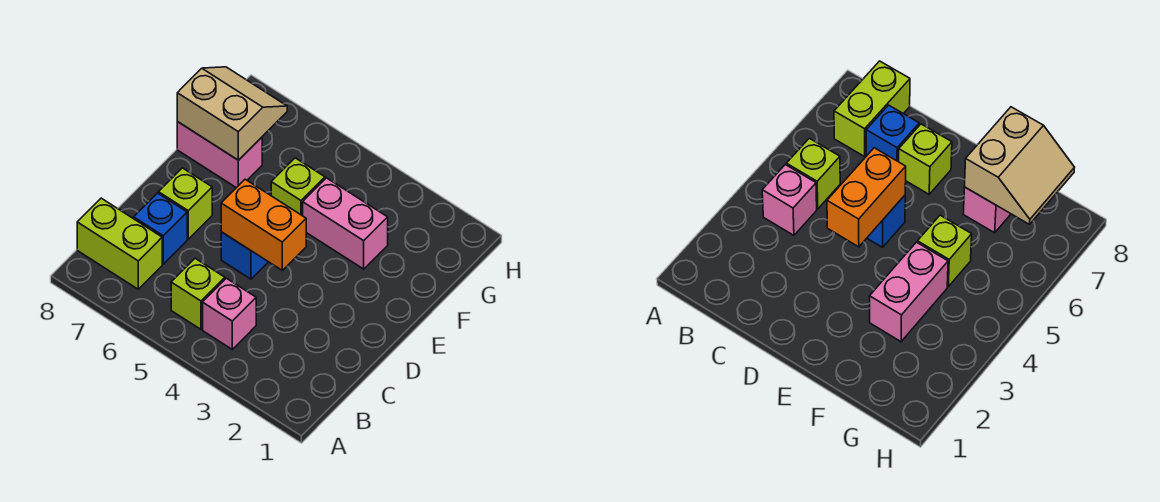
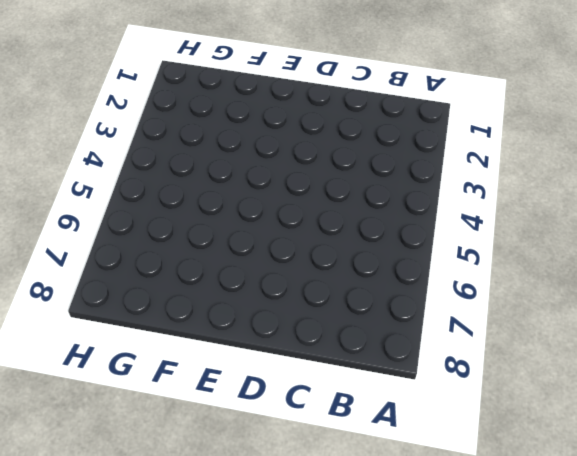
none -> pink brick B4 level 1
none -> lime brick B5 level 1

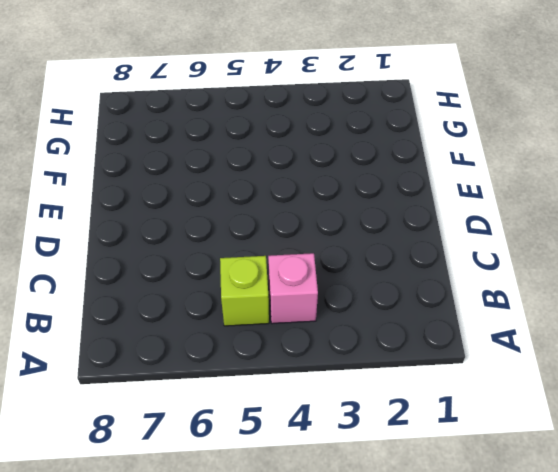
none -> lime brick B7:B8 level 1
none -> blue brick C7 level 1

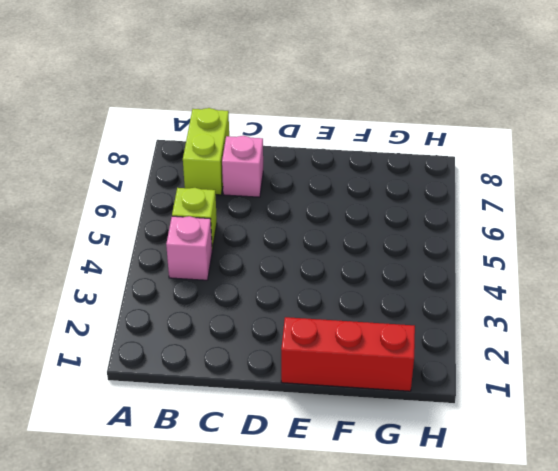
pink brick C7 level 1 -> blue brick C7 level 1
red brick E1:G1 level 1 -> none
none -> blue brick D5 level 1
none -> lime brick D7 level 1

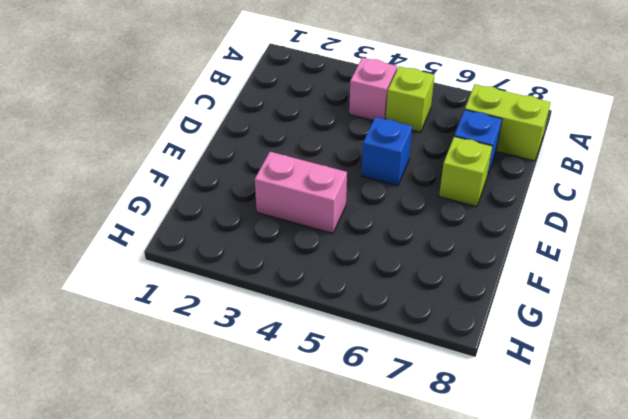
none -> lime brick F5 level 1
none -> pink brick F7:F8 level 1

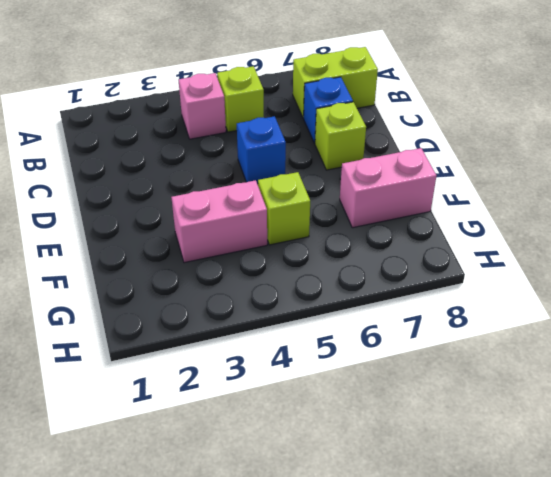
none -> orange brick D4:D5 level 2
none -> tan slope F7:G8 level 2 top F

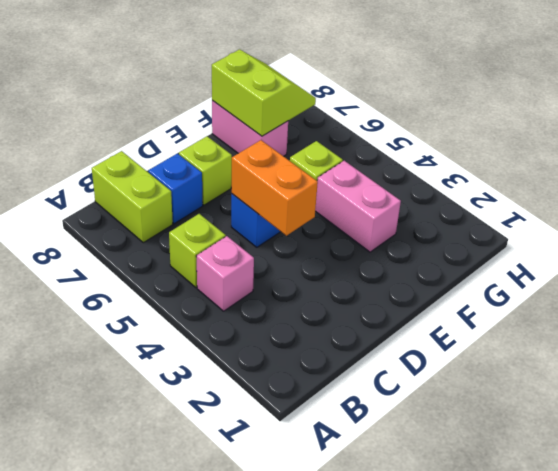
lime slope F7:G8 level 2 top F -> tan slope F7:G8 level 2 top F

